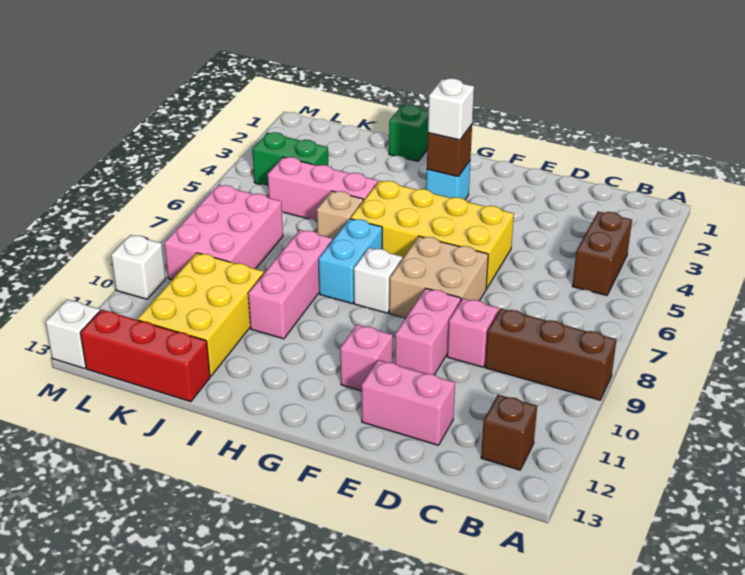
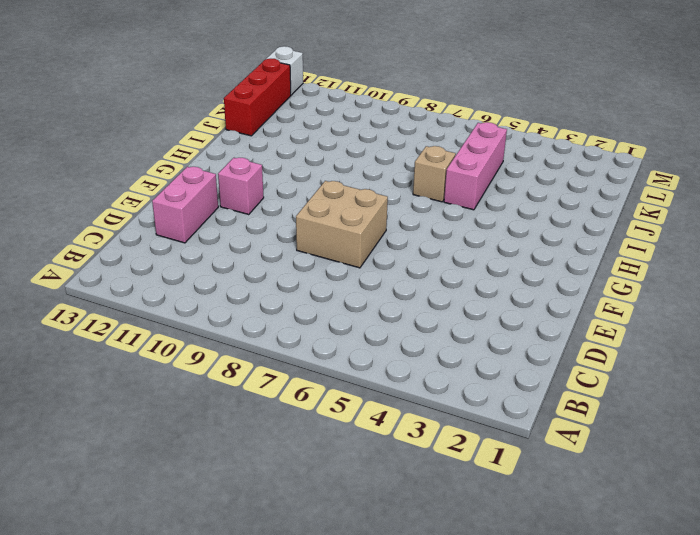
none -> brown brick A9:C9 level 1
none -> brown brick B4:B5 level 1
none -> brown brick B12 level 1

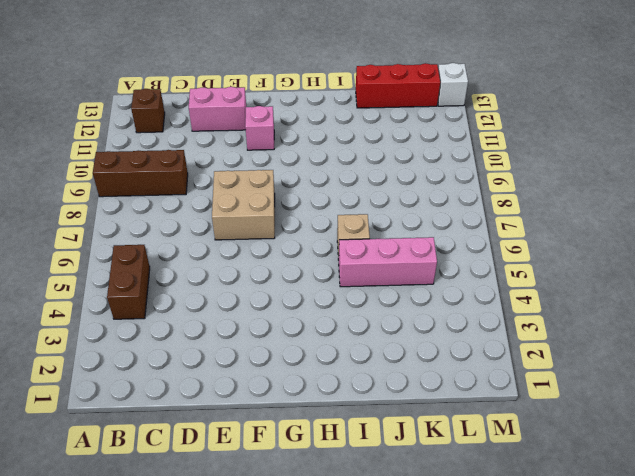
none -> pink brick D9 level 1
none -> yellow brick E5:H6 level 1
none -> pink brick E9:E10 level 1

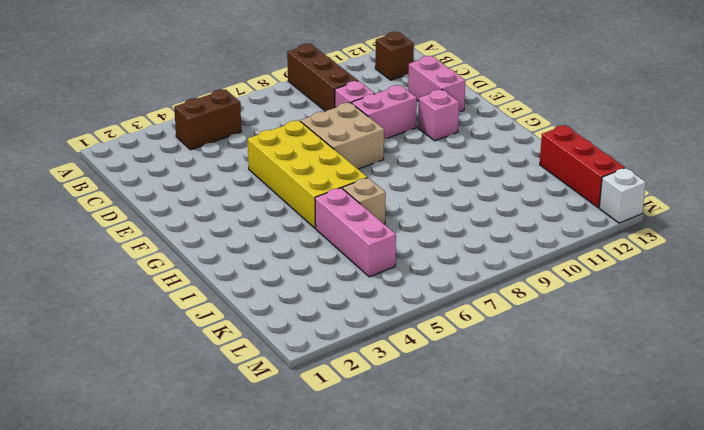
none -> cyan brick G3 level 1
none -> white brick G8 level 1
none -> cyan brick H7:H8 level 1

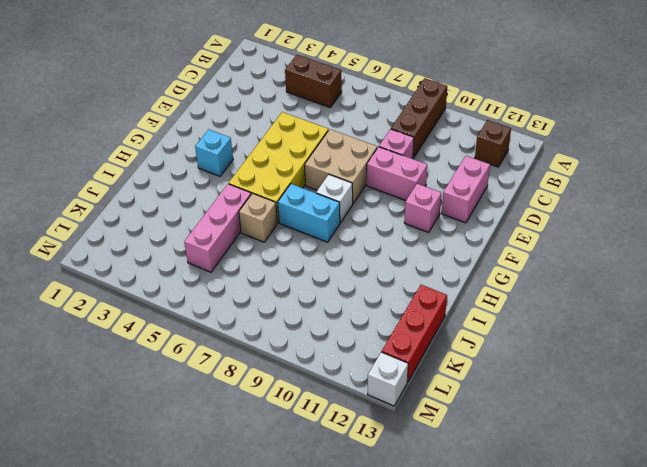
none -> green brick I1 level 1
none -> pink brick I8:I10 level 1
none -> yellow brick J10:K12 level 1

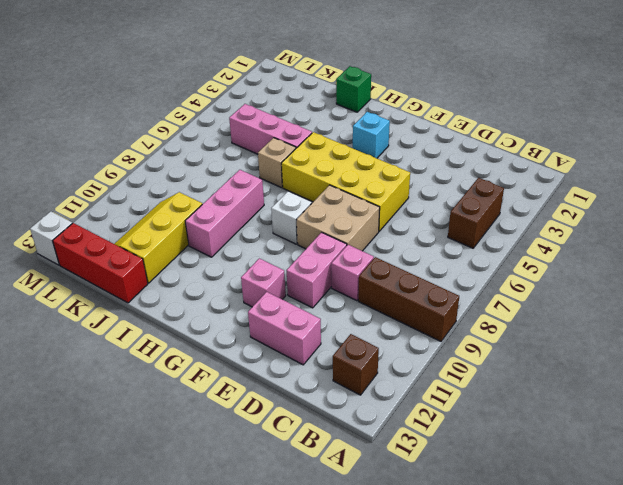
yellow slope J10:K12 level 1 top J -> yellow brick J10:K12 level 1
none -> cyan brick H7:H8 level 1
none -> green brick K4:L4 level 1
none -> pink brick K7:L9 level 1

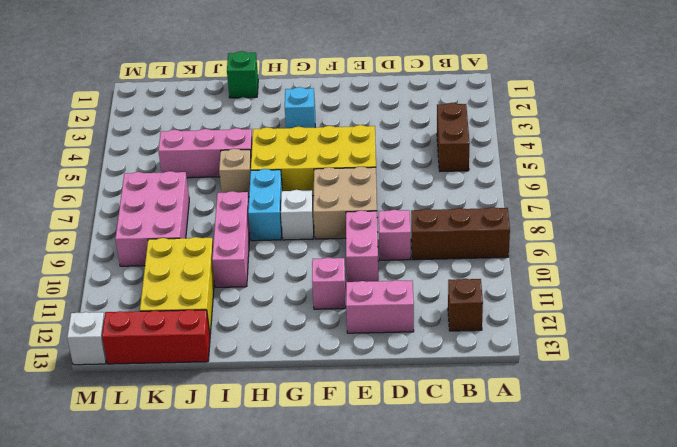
none -> green brick K4:L4 level 1
none -> white brick M10 level 1
none -> brown brick G3 level 2

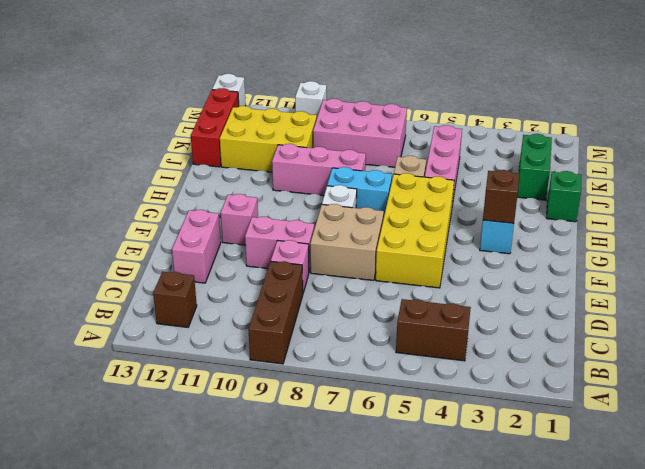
green brick J2:K2 level 1 -> green brick K4:L4 level 1
none -> white brick G3 level 3

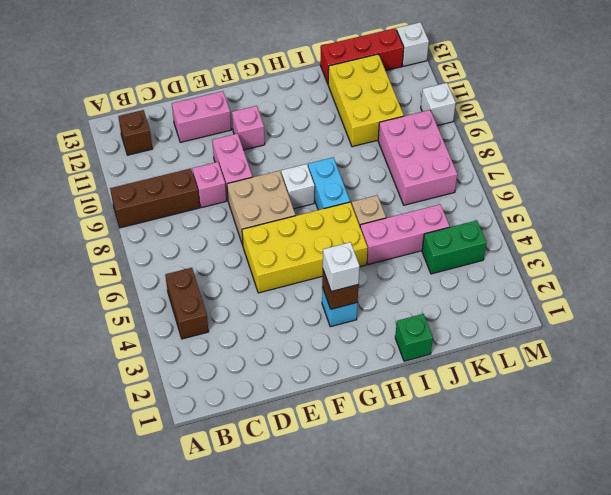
none -> pink brick I8:I10 level 1

